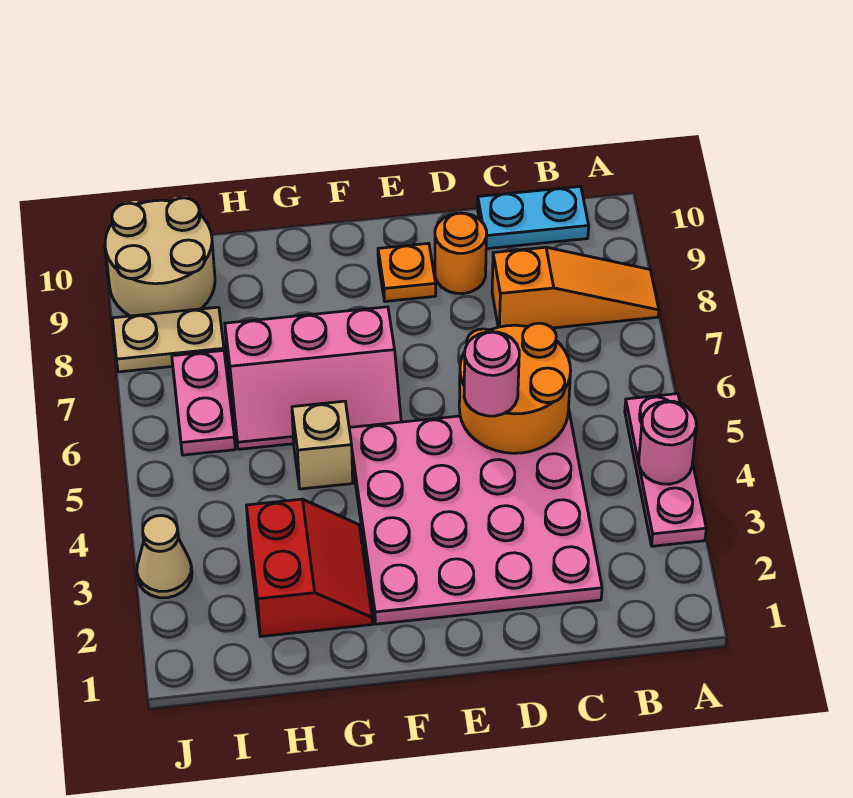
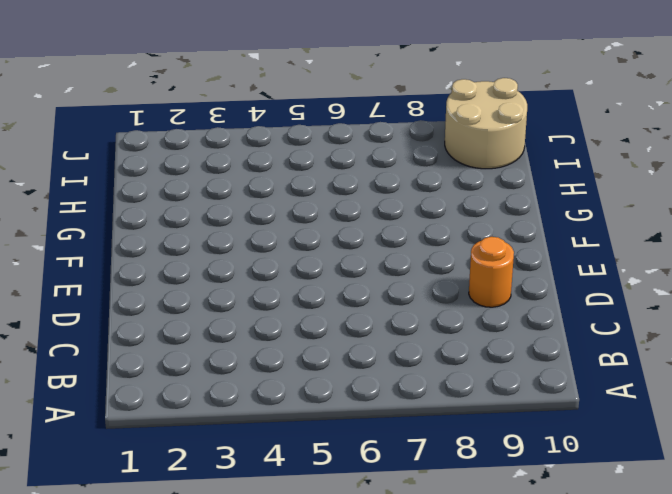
none -> pink plate A3:A5 level 1
none -> orange slope A8:C8 level 1 top C
none -> cyan plate B10:C10 level 1

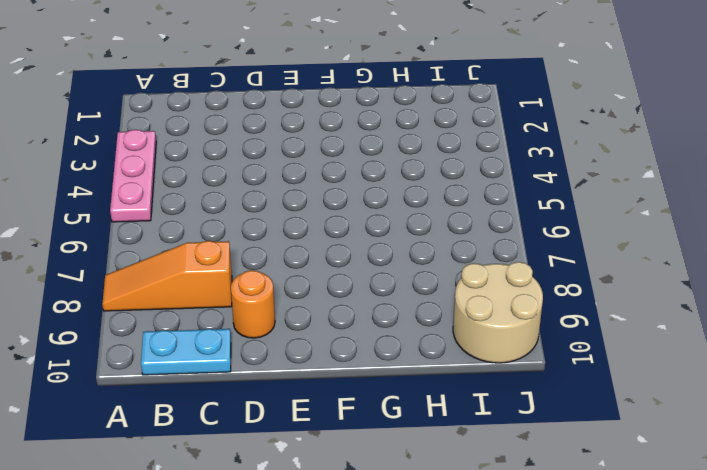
none -> pink plate C2:F5 level 1
none -> orange plate E9 level 1
none -> pink slope F6:H7 level 1 top 7

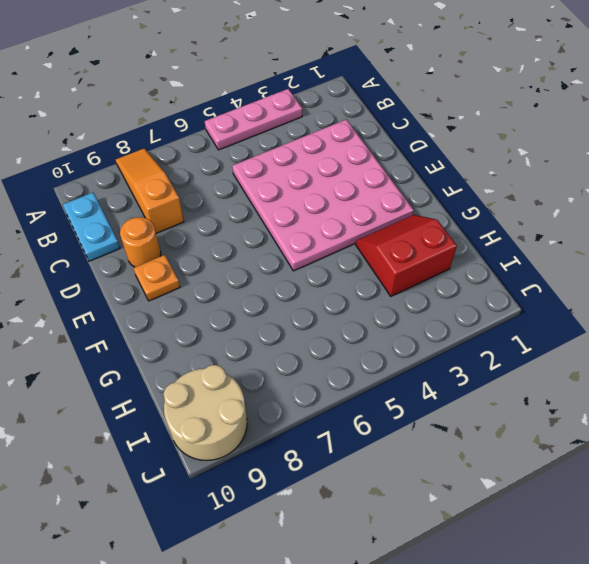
none -> pink slope F6:H7 level 1 top 7
none -> tan brick G5 level 1
none -> pink plate I6:I7 level 1

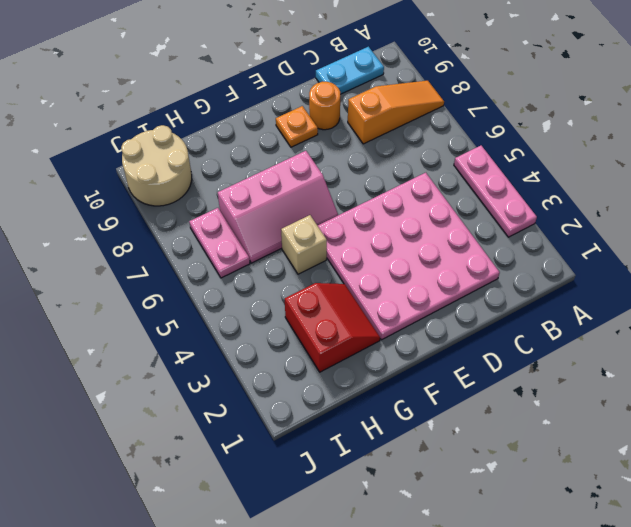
none -> tan plate I8:J8 level 1
none -> tan cone J3 level 1
none -> pink round brick A4 level 2

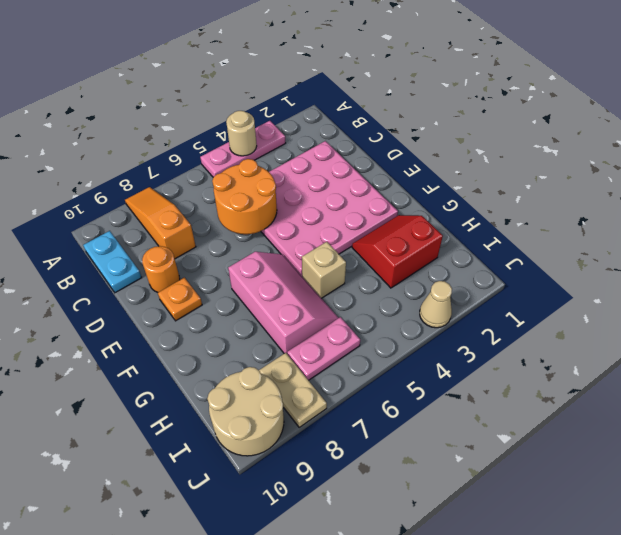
tan round brick A4 level 2 -> pink round brick A4 level 2
none -> pink round brick D5 level 3

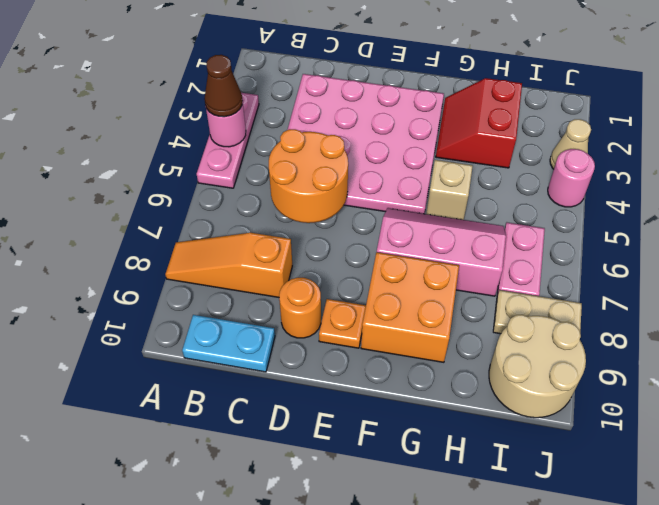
brown cone A4 level 3 -> none
orange brick F8:G9 level 1 -> none
pink round brick J4 level 1 -> pink round brick D5 level 3

